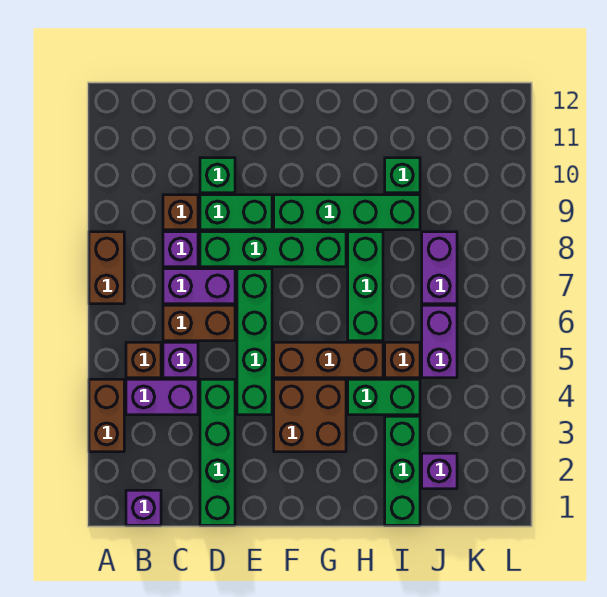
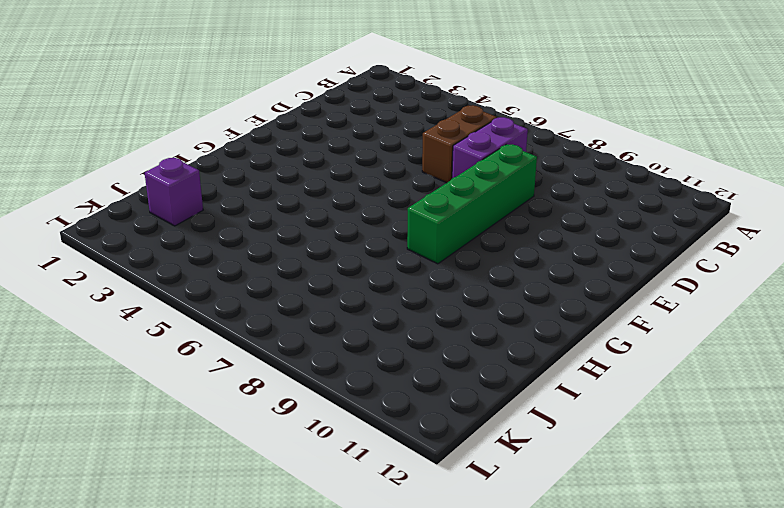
none -> brown brick A3:A4 level 1
none -> brown brick A7:A8 level 1
none -> purple brick B1 level 1

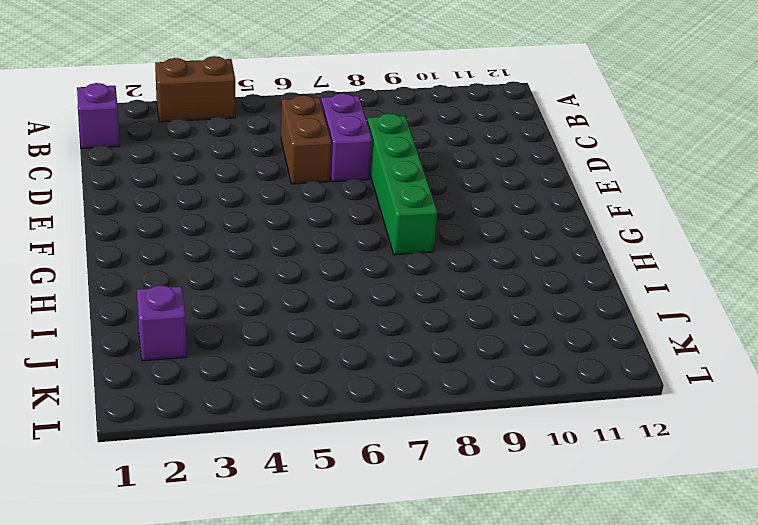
none -> brown brick A7:A8 level 1
none -> purple brick B4:C4 level 1
none -> brown brick B5 level 1

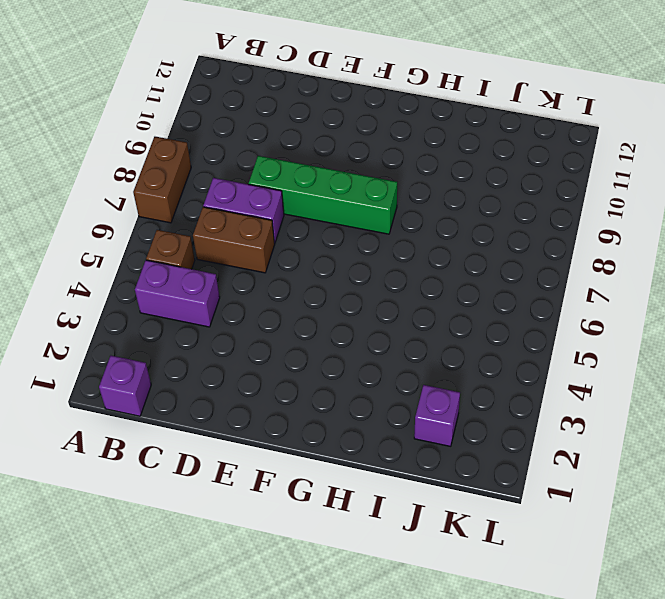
none -> brown brick A3:A4 level 1
none -> purple brick C5 level 1
none -> purple brick C8 level 1

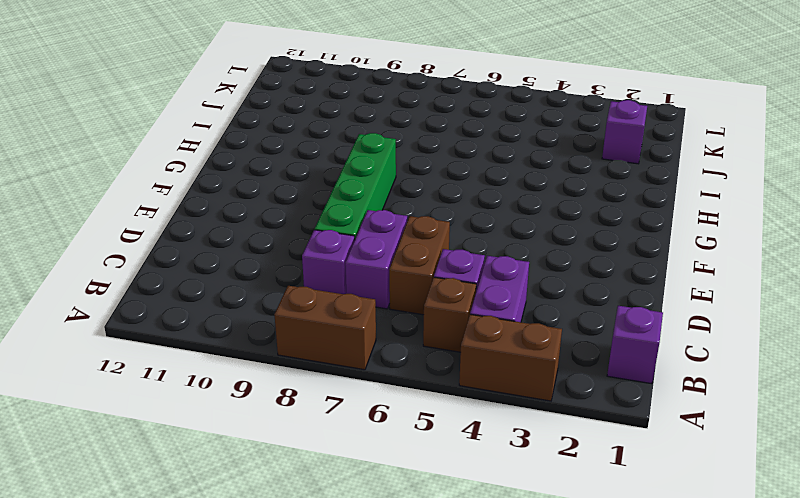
none -> brown brick C9 level 1
none -> green brick D1:D4 level 1
none -> green brick D9:E9 level 1

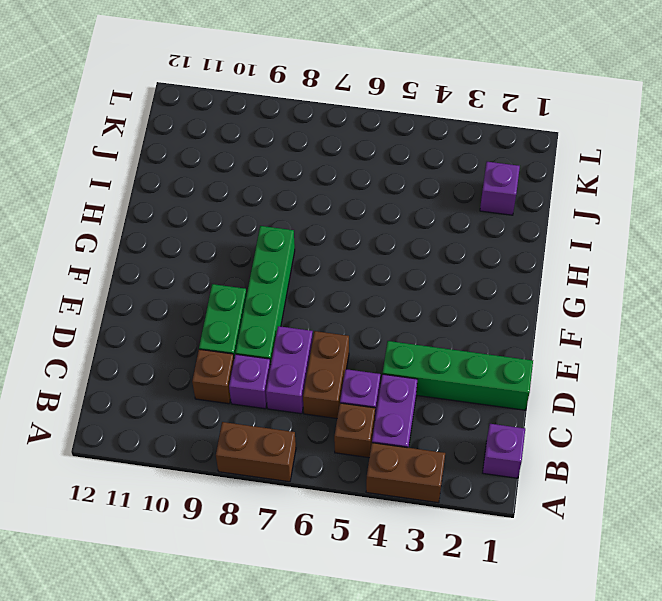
none -> green brick D10 level 1
none -> green brick E4:E7 level 1
none -> brown brick F3:G4 level 1

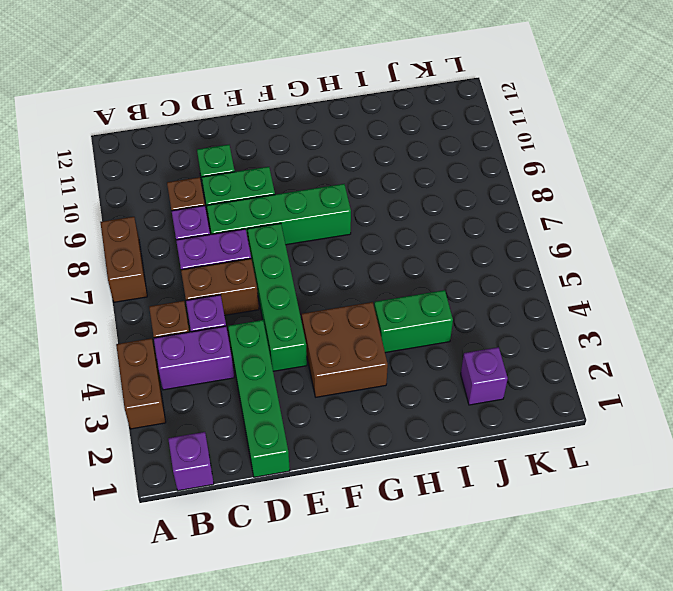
none -> brown brick F5:H5 level 1
none -> green brick F9:I9 level 1
none -> green brick H6:H8 level 1

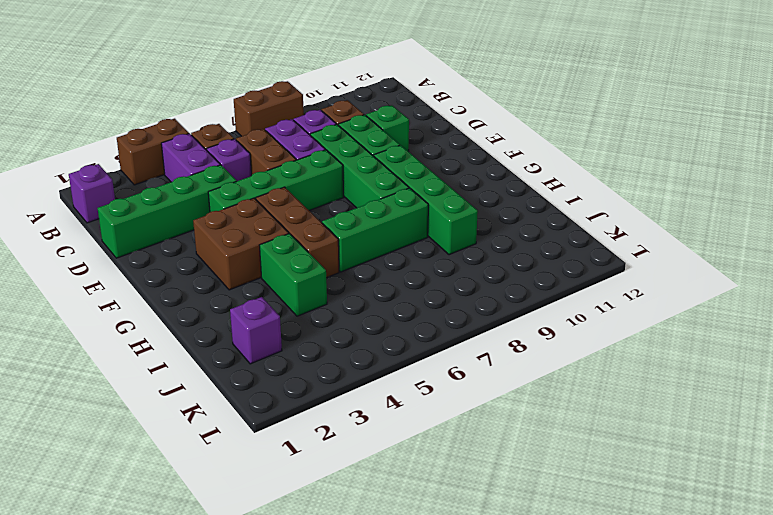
none -> green brick I1:I3 level 1
none -> brown brick I5 level 1
none -> green brick I10 level 1

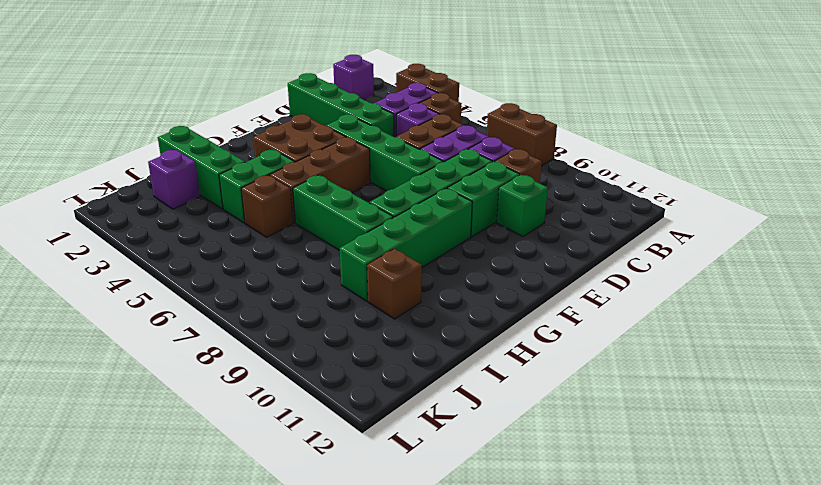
brown brick I10 level 1 -> green brick I10 level 1
none -> purple brick J5:J6 level 1
none -> purple brick J7:J8 level 1

